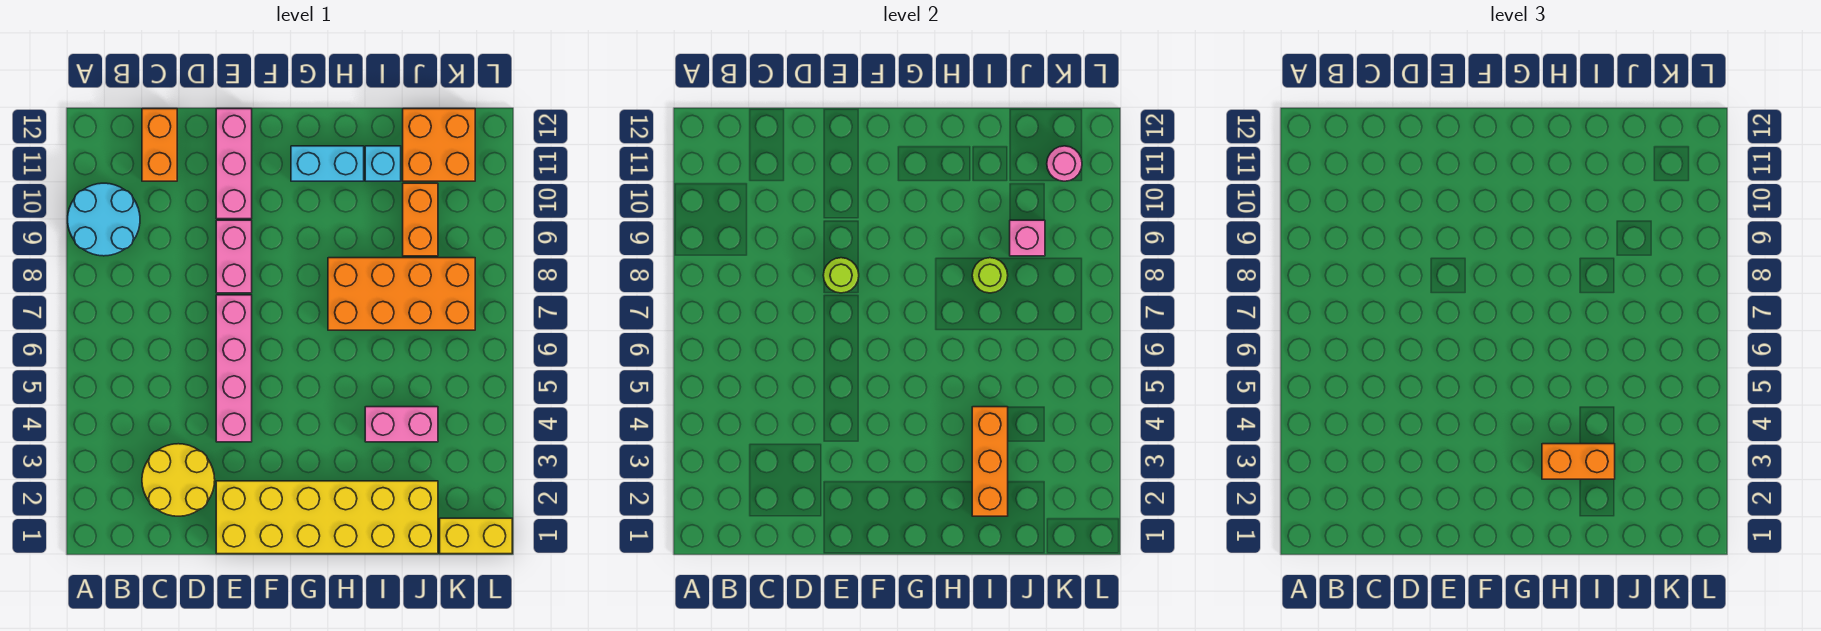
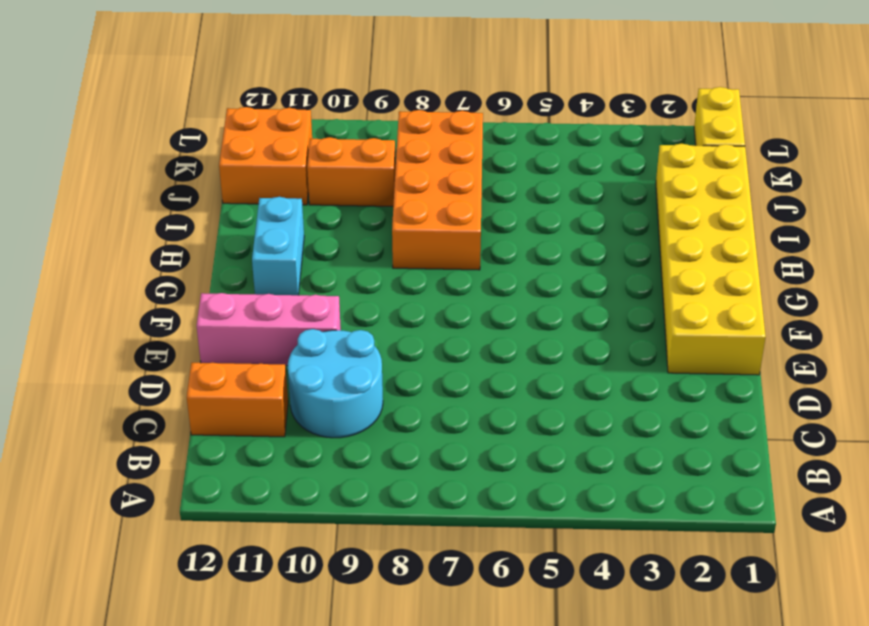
cyan round brick C9:D10 level 1 -> cyan round brick A9:B10 level 1
none -> yellow round brick C2:D3 level 1
none -> pink brick E4:E7 level 1
none -> pink brick E8:E9 level 1

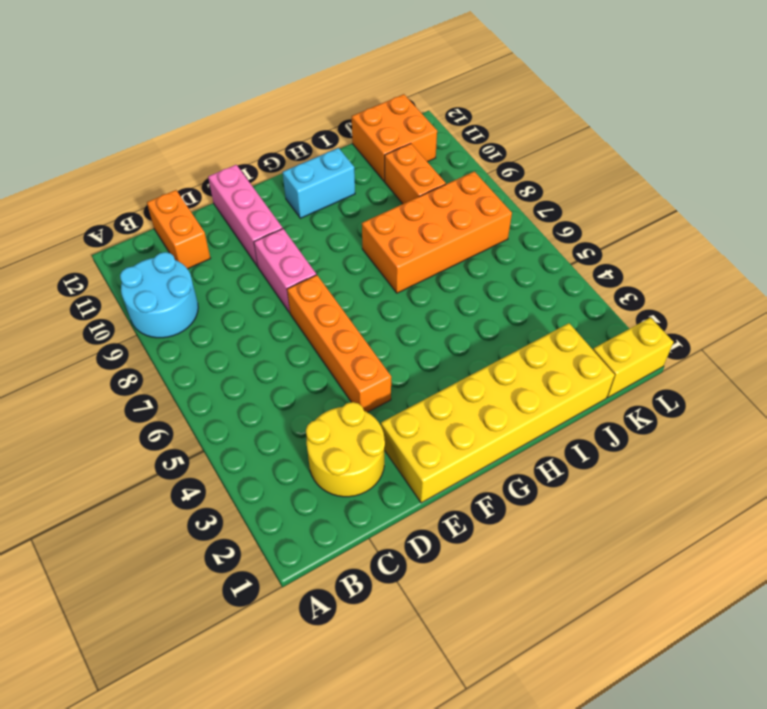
orange brick E4:E7 level 1 -> pink brick E4:E7 level 1
none -> pink brick I4:J4 level 1
none -> cyan brick I11 level 1
none -> lime round brick E8 level 2

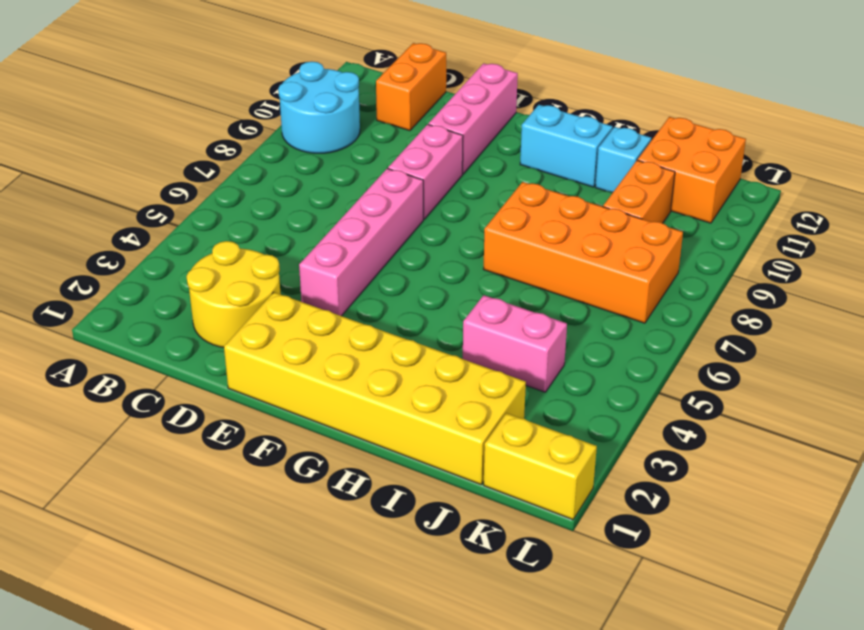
none -> lime round brick E8 level 2
none -> orange brick I2:I4 level 2
none -> lime round brick I8 level 2

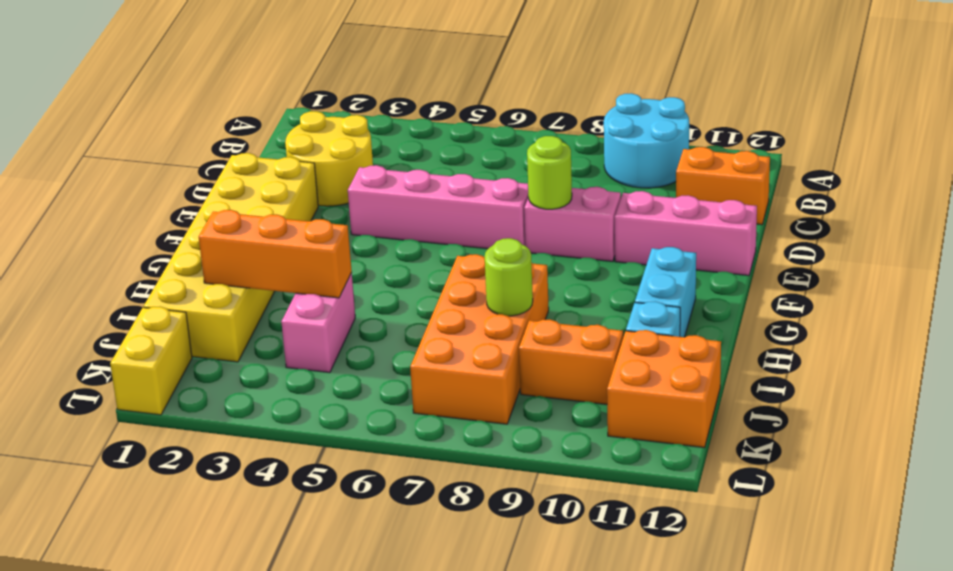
none -> pink brick J9 level 2
none -> pink round brick K11 level 2
none -> orange brick H3:I3 level 3

